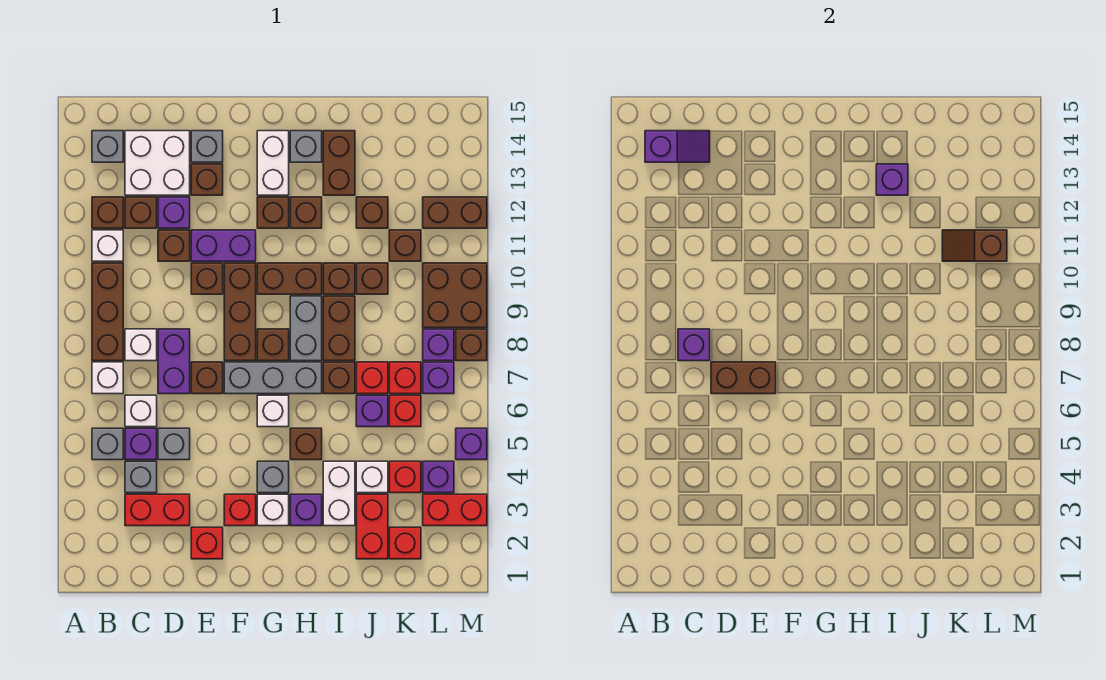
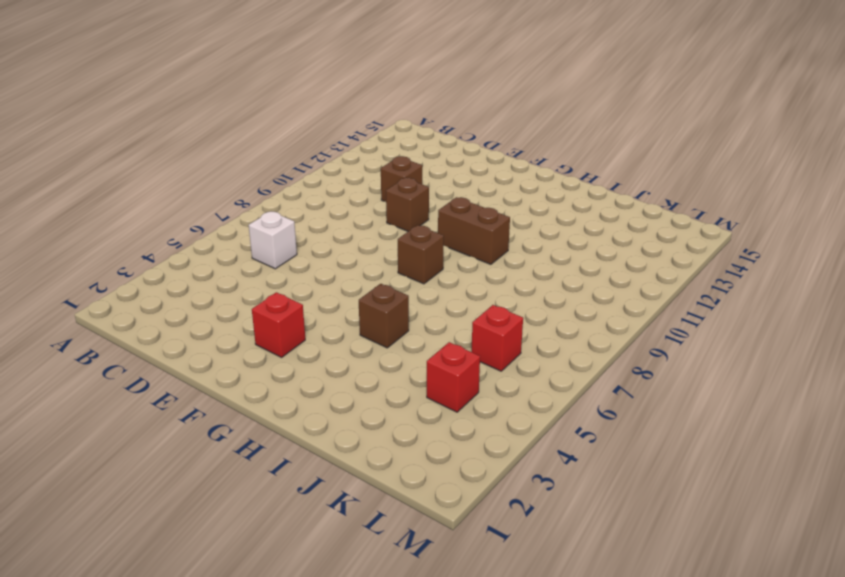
none -> grey brick B5 level 1
none -> white brick B7 level 1
none -> brown brick B8:B10 level 1
none -> white brick B11 level 1

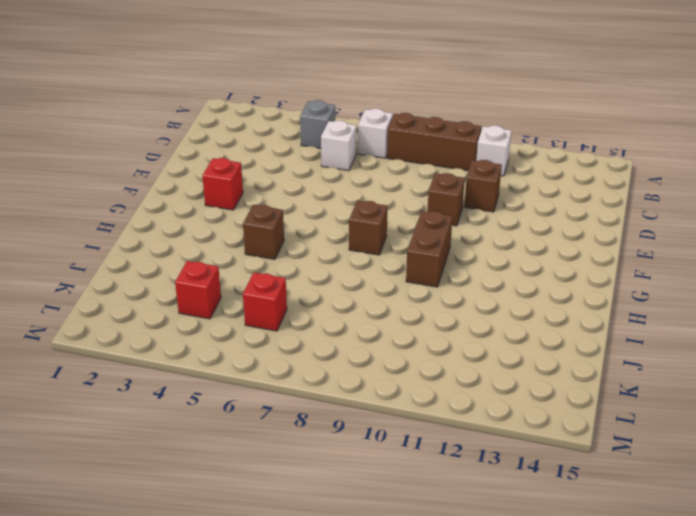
none -> brown brick B12 level 1
none -> grey brick B14 level 1
none -> red brick C3:D3 level 1
none -> grey brick C4 level 1

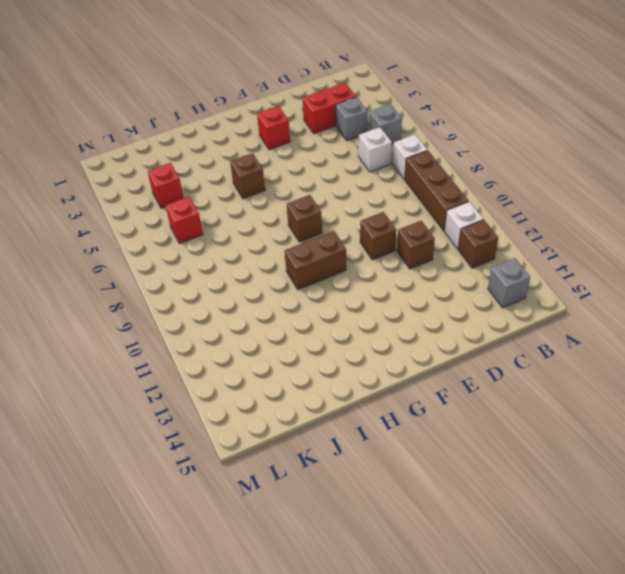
none -> purple brick C5 level 1
none -> white brick C8 level 1
none -> brown brick C12 level 1
none -> white brick C13:D14 level 1

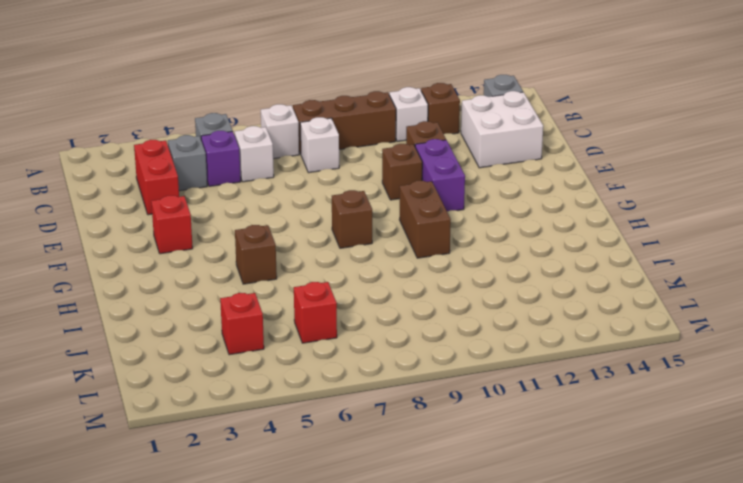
none -> brown brick C12 level 1
none -> grey brick D5 level 1
none -> purple brick D7:D8 level 1
none -> purple brick D12 level 1

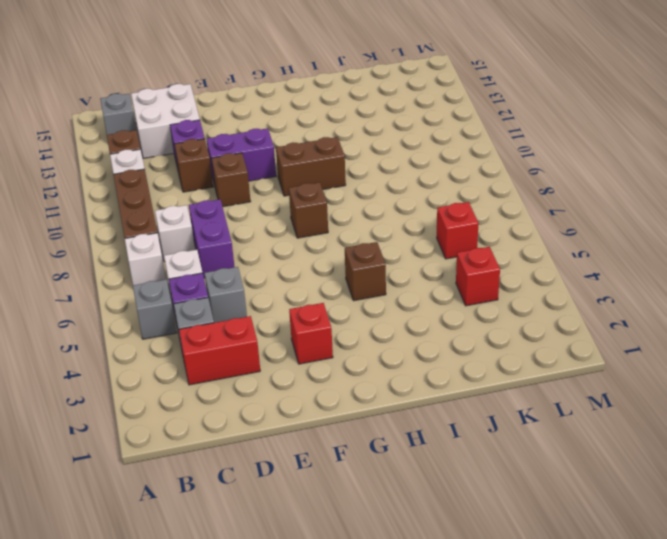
none -> brown brick C12 level 1
none -> red brick E2 level 1
none -> brown brick E7 level 1
none -> brown brick E13 level 1

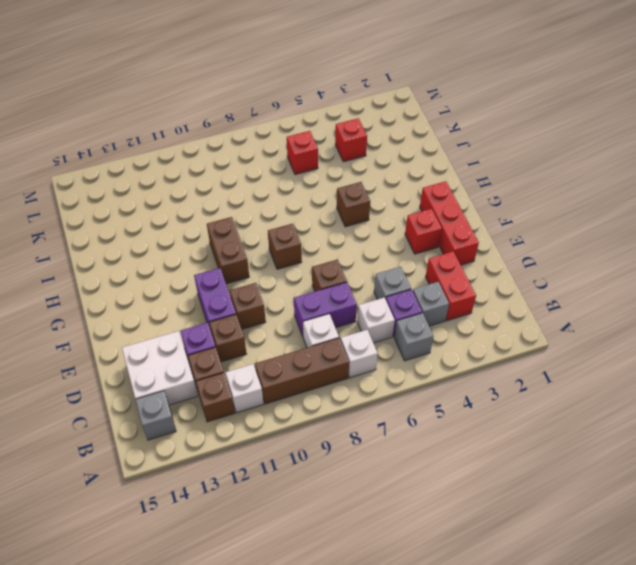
red brick E2:G2 level 1 -> red brick E2 level 1
none -> brown brick E13 level 1
none -> grey brick E14 level 1
none -> grey brick F7:H7 level 1
none -> brown brick F8:F10 level 1

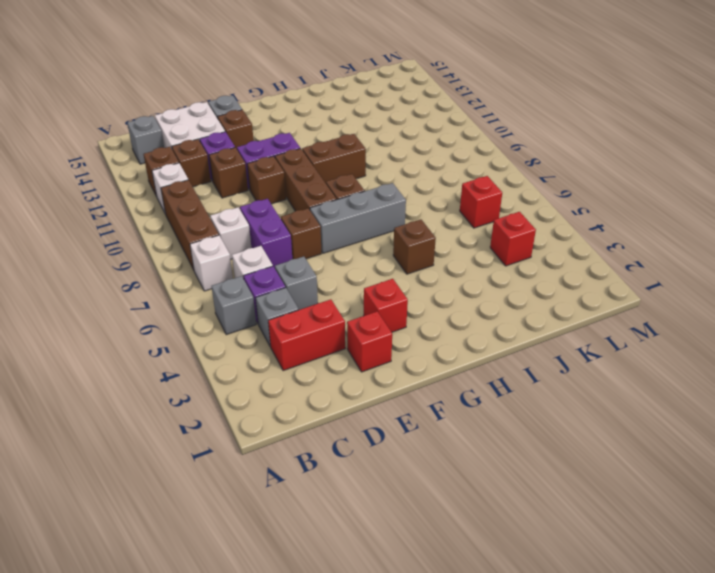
none -> white brick G3 level 1
none -> grey brick G4 level 1
none -> white brick G6 level 1
none -> brown brick G12 level 1

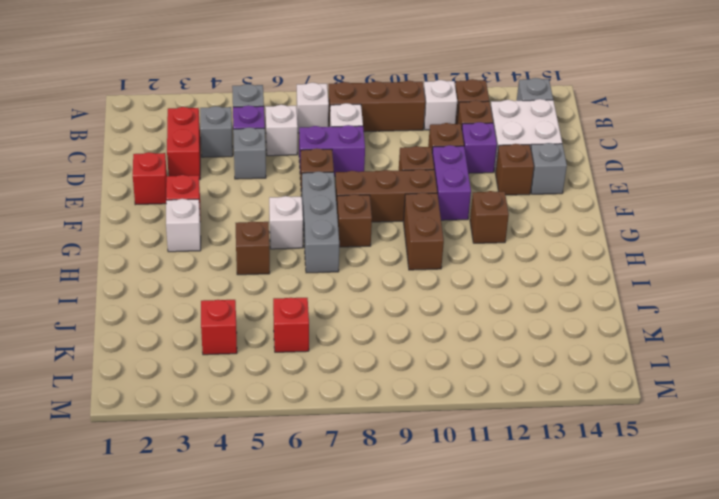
none -> grey brick G4 level 1
none -> white brick G13:G14 level 1
none -> purple brick H3 level 1
none -> grey brick H8:H9 level 1

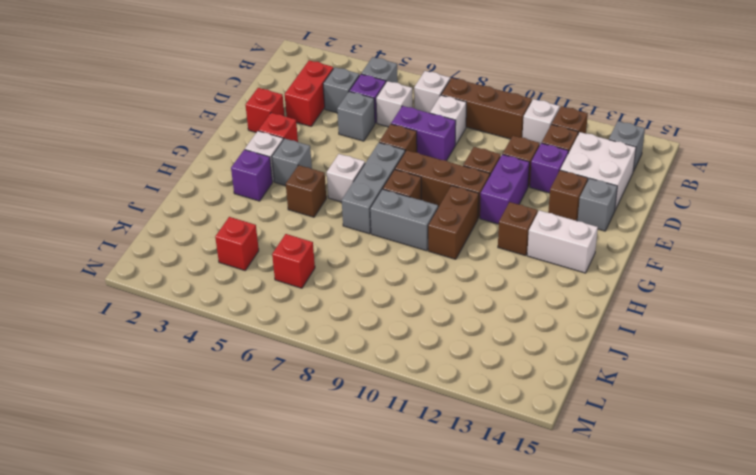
none -> brown brick H12 level 1
none -> grey brick H14 level 1
none -> white brick I3:I4 level 1
none -> brown brick I7 level 1

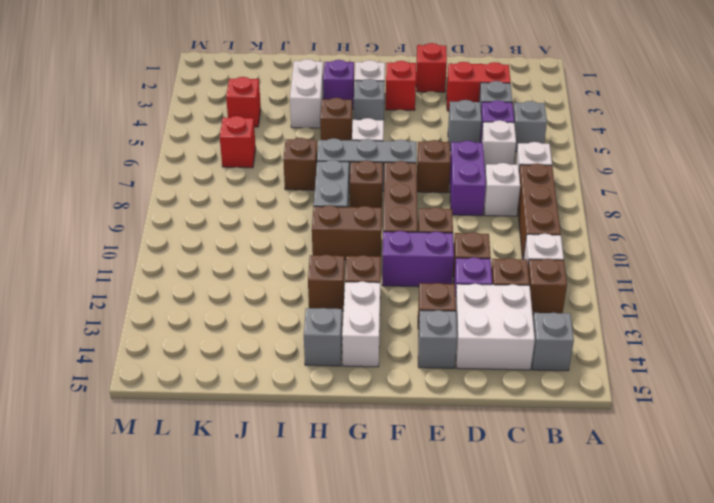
none -> brown brick I8:I9 level 1
none -> brown brick I10 level 1
none -> brown brick I13:I14 level 1
none -> red brick J2:J3 level 1

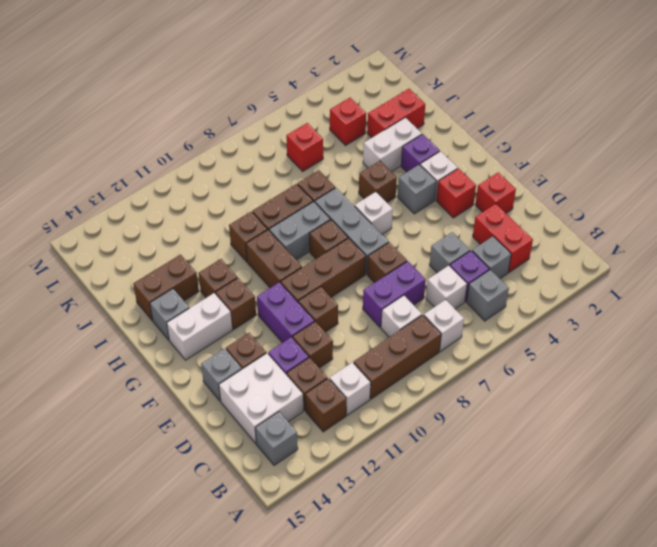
none -> white brick J4 level 1
none -> purple brick J6 level 1
none -> red brick J7 level 1
none -> brown brick J10 level 1

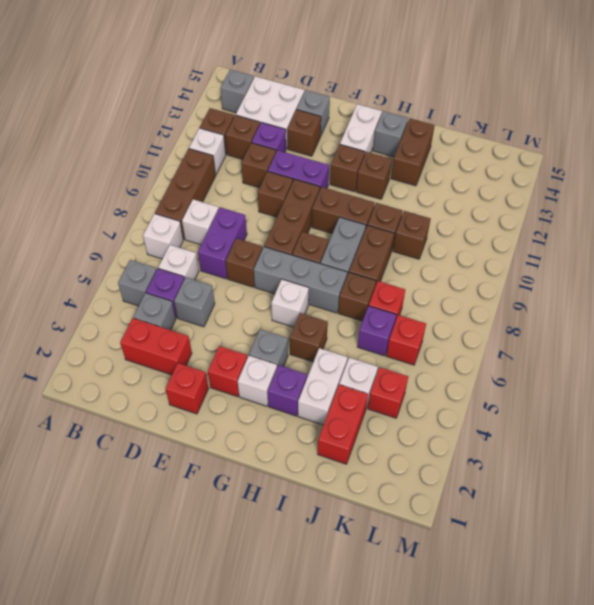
none -> brown brick J12 level 1
none -> red brick K2 level 1
none -> red brick K7 level 1
none -> brown brick K11 level 1

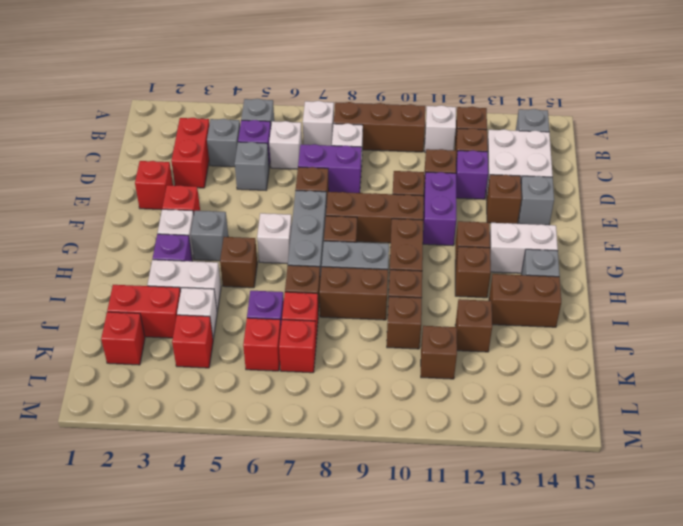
none -> red brick L3:M3 level 1
none -> purple brick L4 level 1
none -> purple brick L7 level 1
none -> purple brick L8 level 1

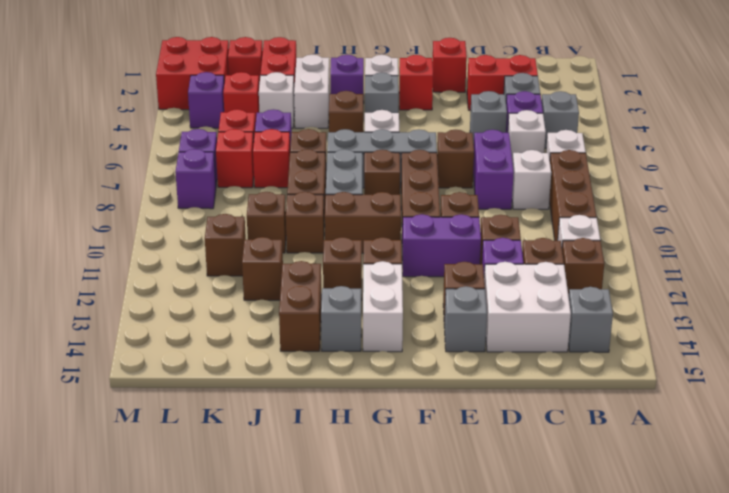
red brick L2:M3 level 1 -> red brick L3:M3 level 1
none -> brown brick L9:M10 level 1
none -> brown brick L12:M12 level 1
none -> purple brick M5 level 1
none -> brown brick M8 level 1

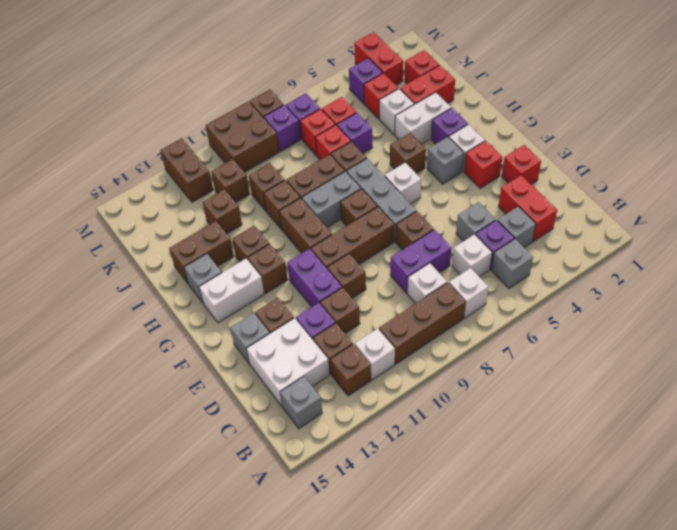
none -> purple brick M5 level 1
none -> purple slope B14:C14 level 2 top B
none -> purple brick C8 level 2
none -> brown brick D7:E7 level 2

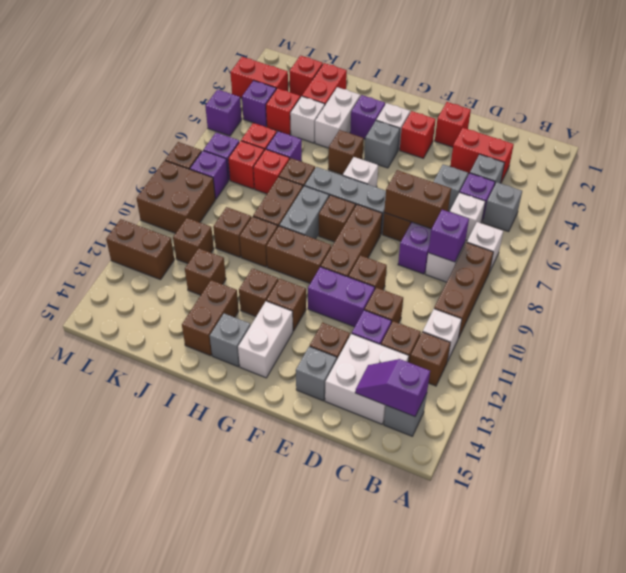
none -> purple brick I13 level 2
none -> brown slope K11:L11 level 2 top L

